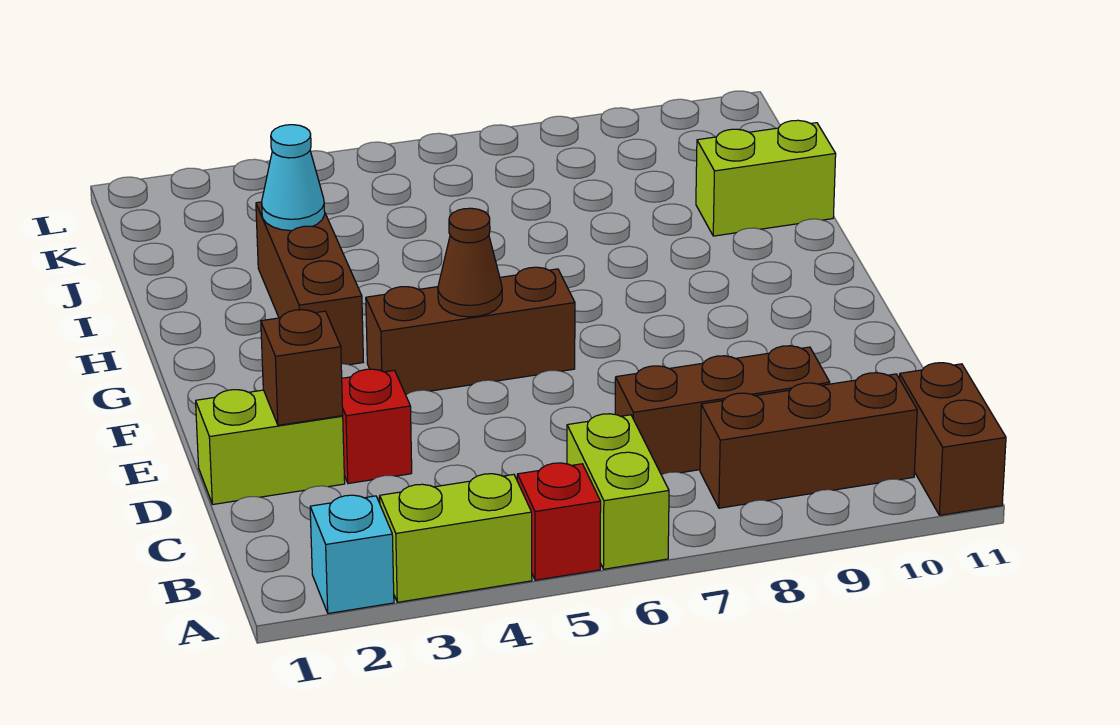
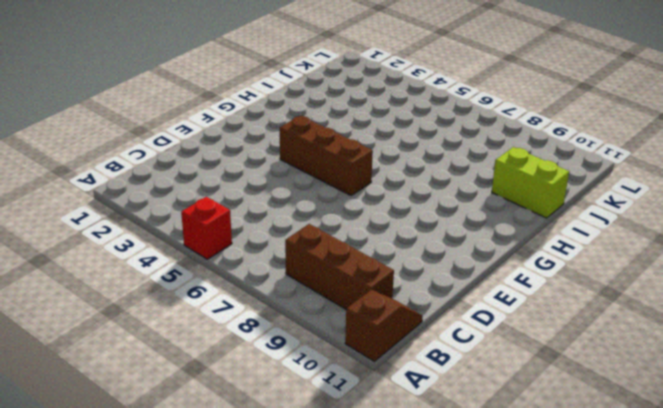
brown slope A11:B11 level 1 top A -> brown brick A11:B11 level 1
none -> cyan brick A2 level 1
none -> lime brick A3:A4 level 1
none -> lime brick A6:B6 level 1

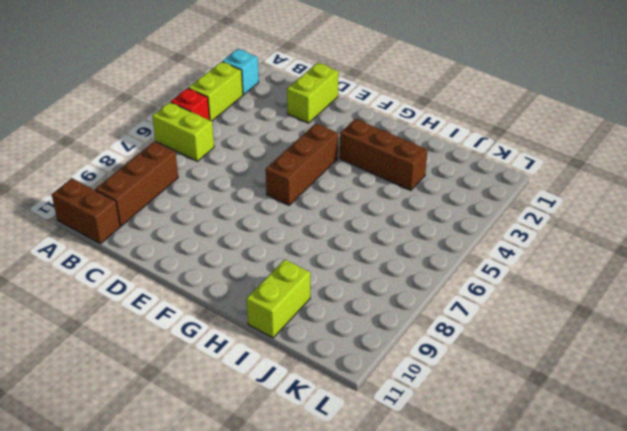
none -> brown brick C7:C9 level 1
none -> red brick D3 level 1
none -> brown brick D2 level 2

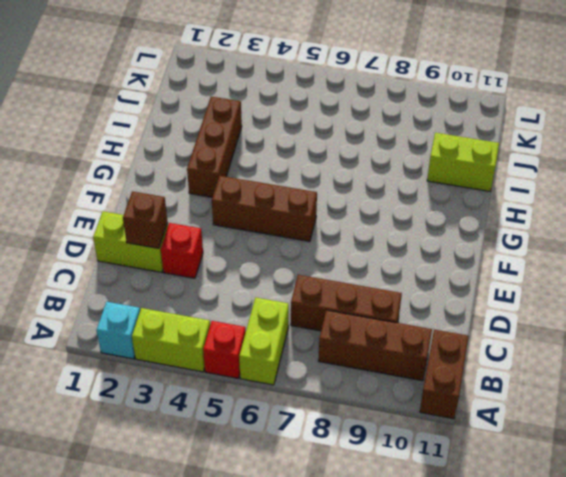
none -> brown cone F5 level 2
none -> cyan cone I3 level 2

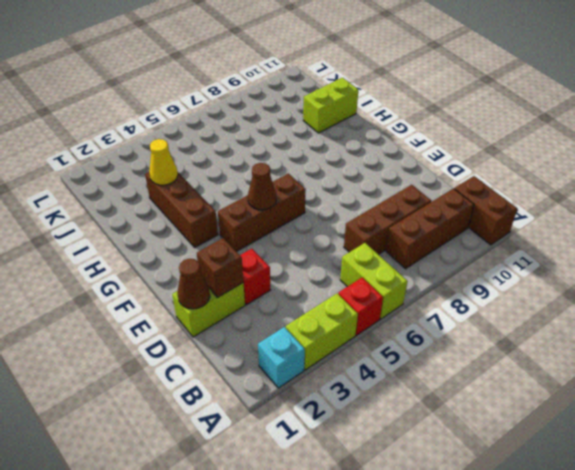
brown cone D1 level 2 -> none
yellow cone I3 level 2 -> cyan cone I3 level 2

